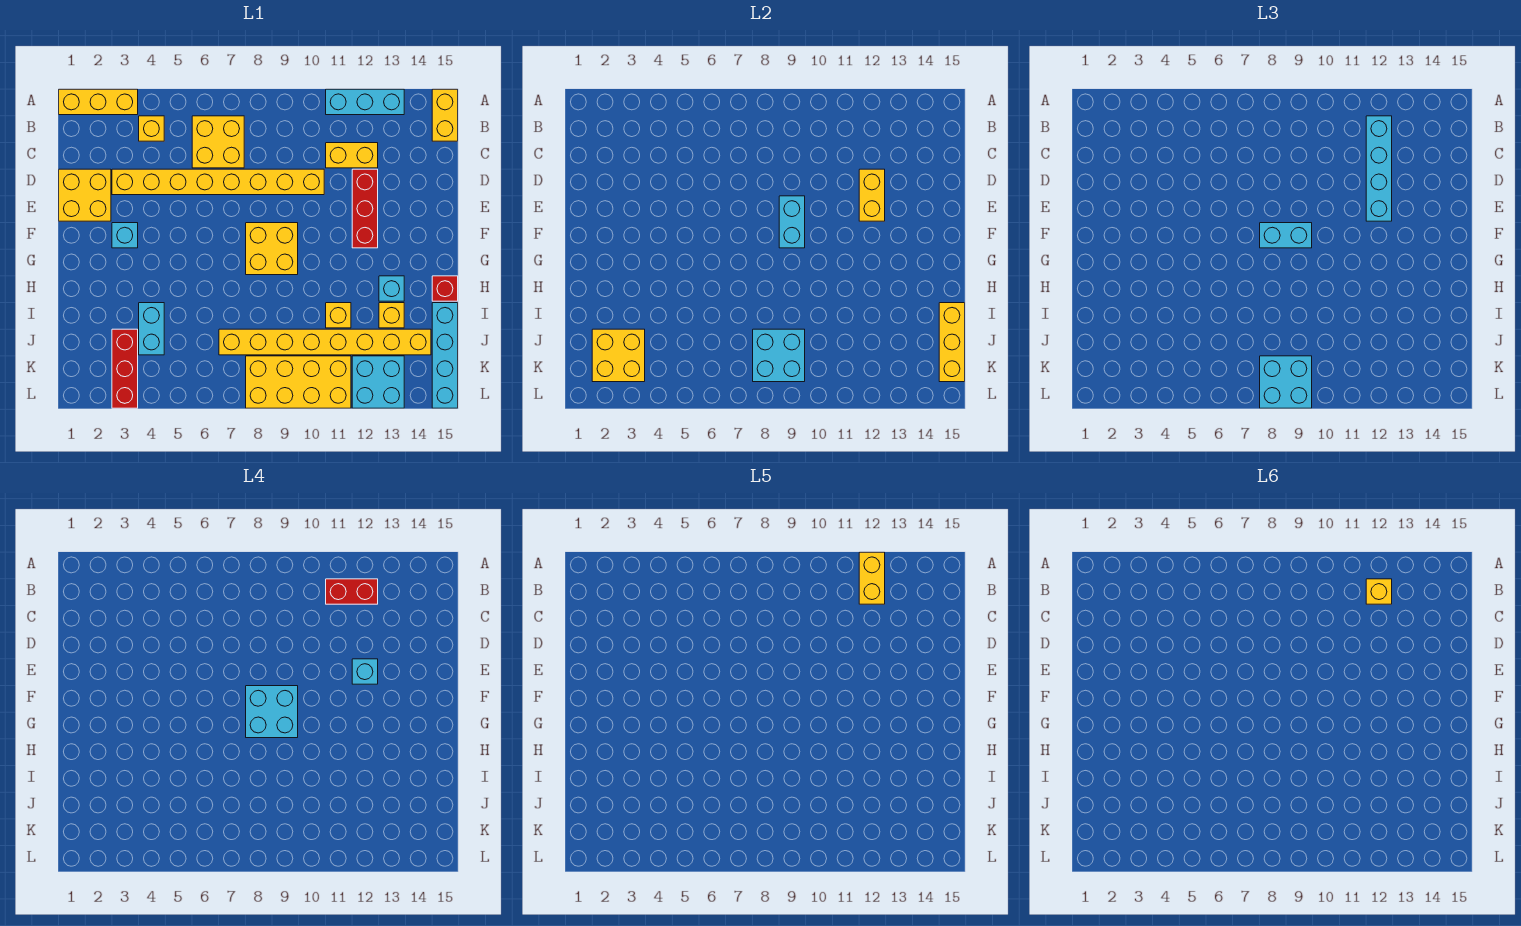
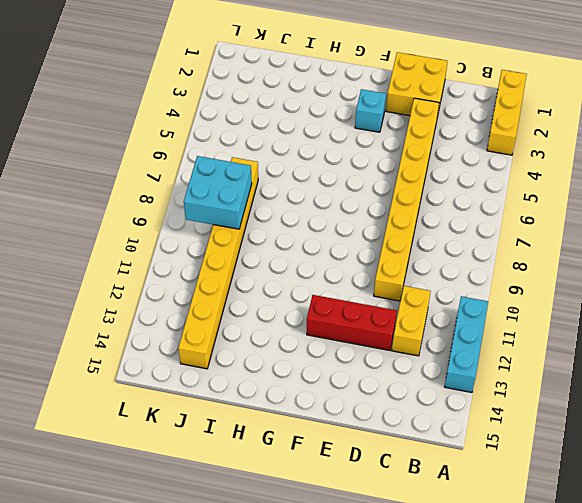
none -> yellow brick A15:B15 level 1
none -> yellow brick B4 level 1
none -> yellow brick B6:C7 level 1
none -> yellow brick F8:G9 level 1

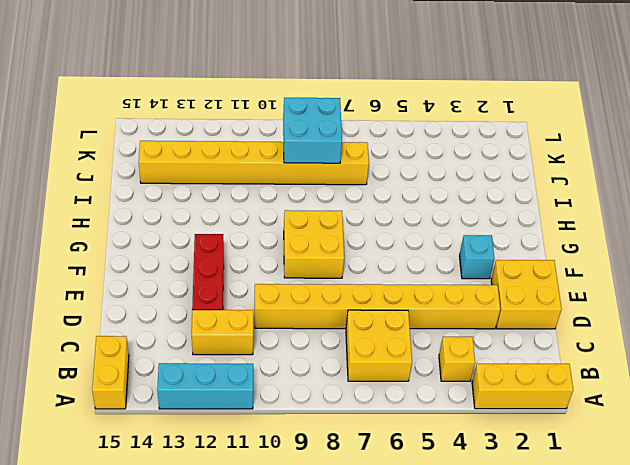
none -> cyan brick H13 level 1
none -> red brick H15 level 1
none -> cyan brick I4:J4 level 1
none -> yellow brick I11 level 1

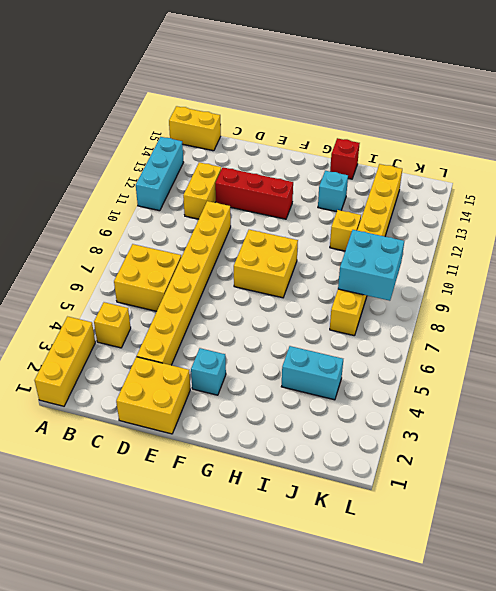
none -> yellow brick I13 level 1
none -> cyan brick I15:L15 level 1
none -> red brick J3:L3 level 1
none -> yellow brick K8:L11 level 1

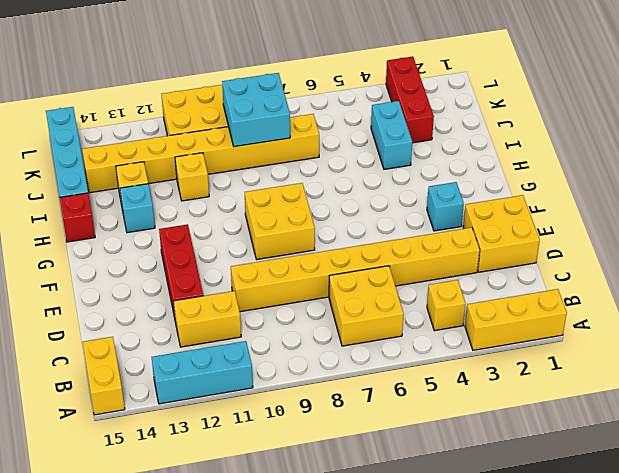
none -> cyan brick K12:L13 level 1
none -> yellow brick D12:E12 level 2
none -> cyan brick E9:F9 level 2
none -> yellow brick I15:K15 level 2

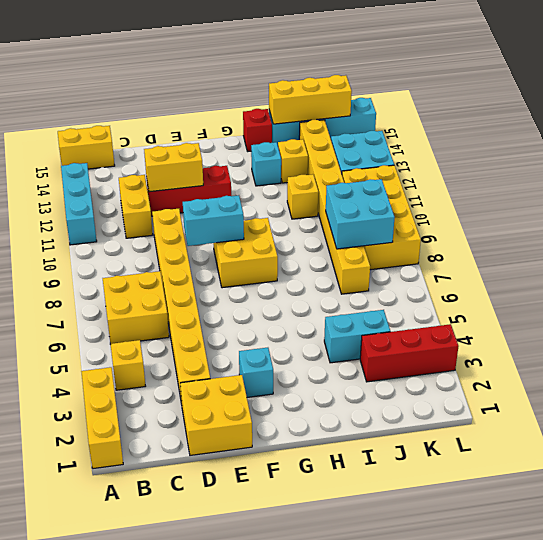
none -> yellow brick J2:K3 level 2
none -> cyan brick B12:E12 level 3
none -> cyan brick F8:F9 level 3
none -> cyan brick K8:L9 level 3

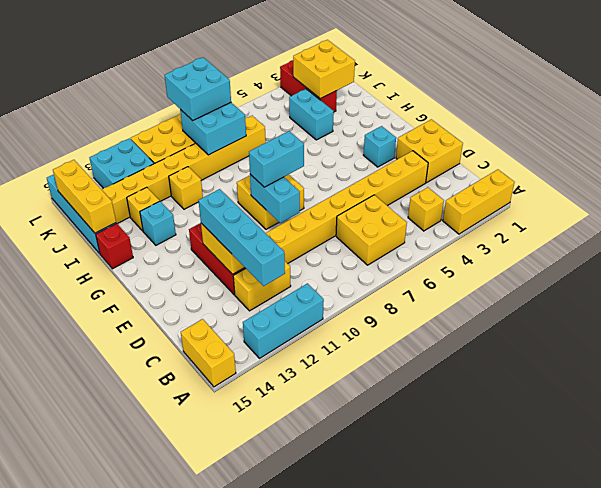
none -> red brick B11:B12 level 4
none -> cyan brick E12 level 4
none -> cyan brick F8:G9 level 4
none -> yellow brick A12:B12 level 5

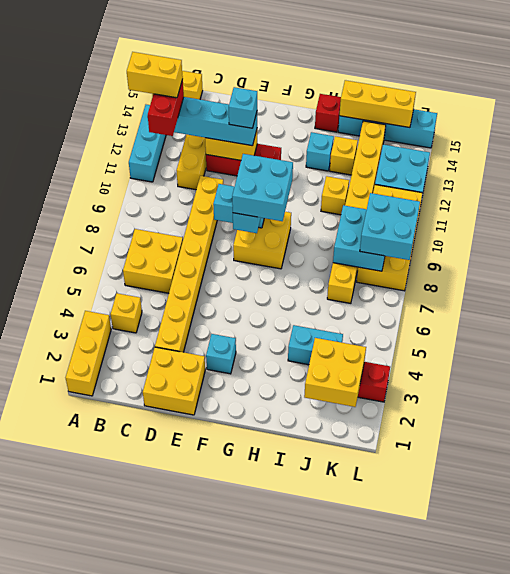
none -> yellow brick B12 level 6

